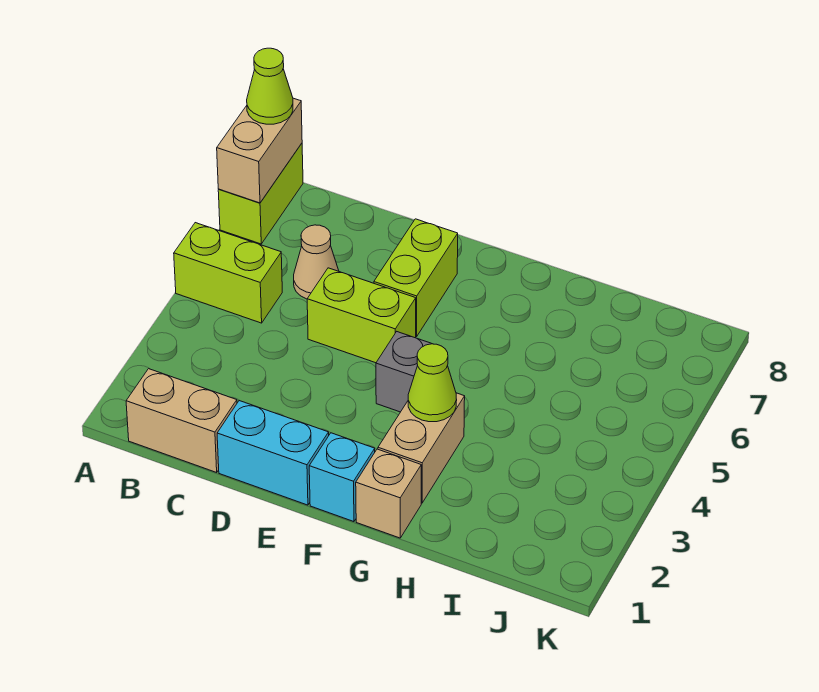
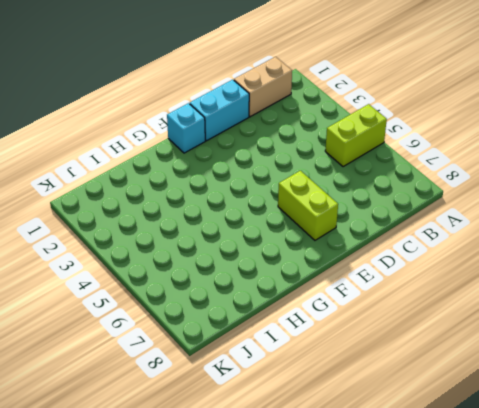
none -> lime brick A7:A8 level 1
none -> tan cone C6 level 1
none -> lime brick D5:E5 level 1

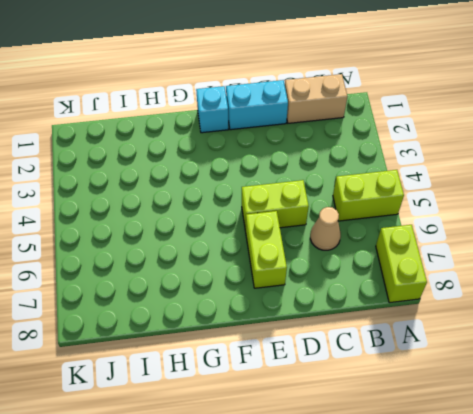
none -> grey brick F4 level 1
none -> tan brick G1 level 1
none -> tan brick G2:G3 level 1

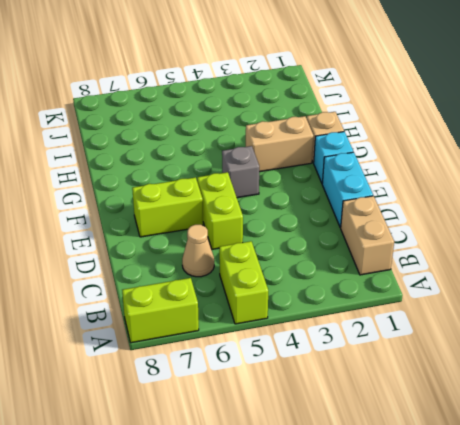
none -> tan brick A7:A8 level 2
none -> lime cone G3 level 2
none -> lime cone A8 level 3

